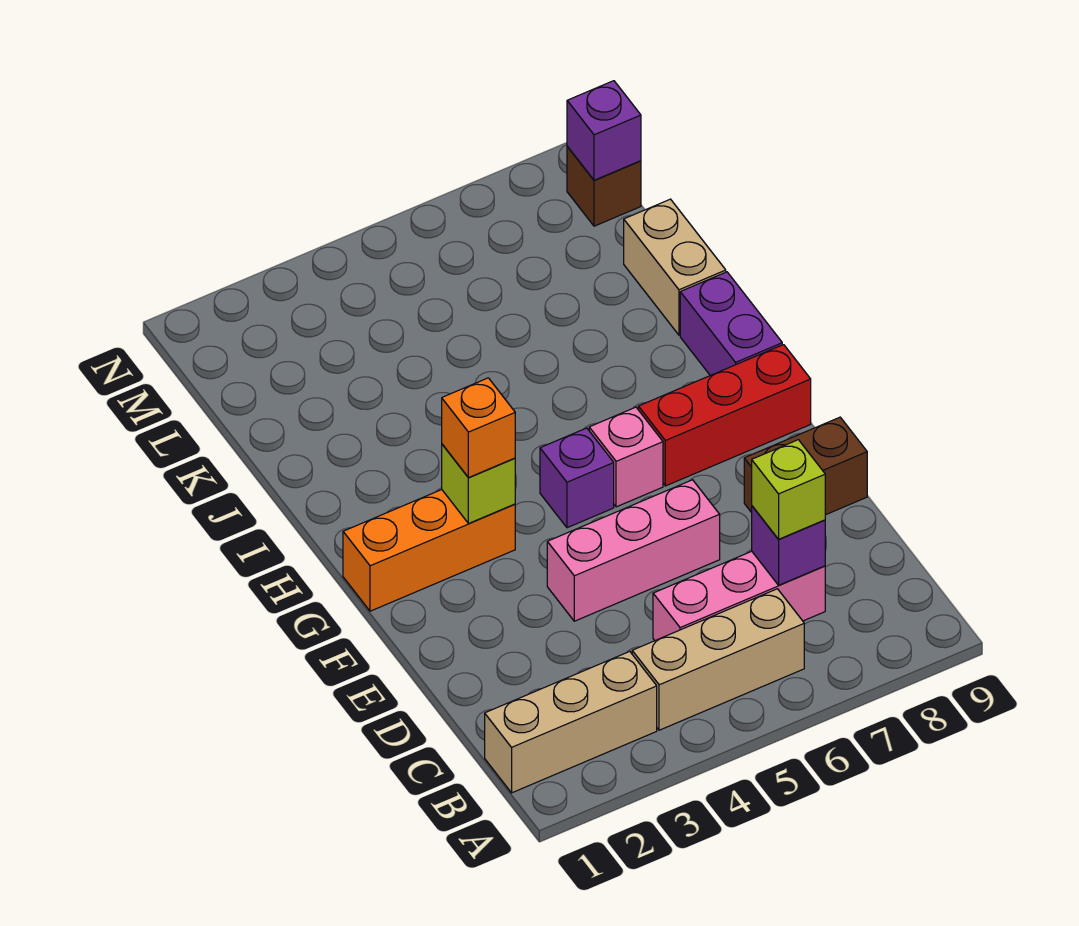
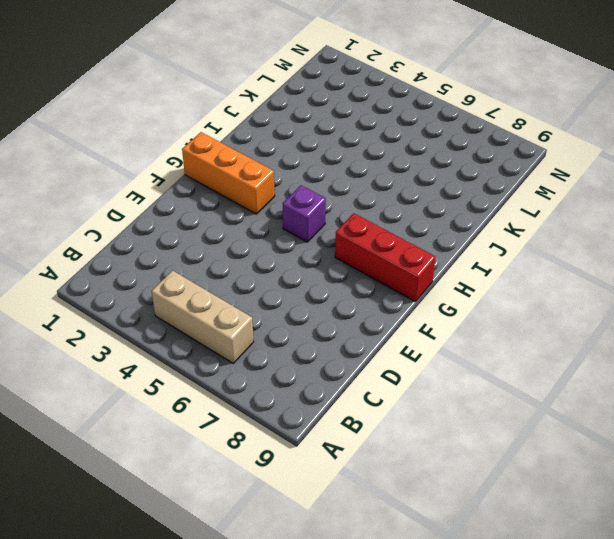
none -> tan brick B1:B3 level 1
none -> pink brick C5:C7 level 1
none -> pink brick E4:E6 level 1

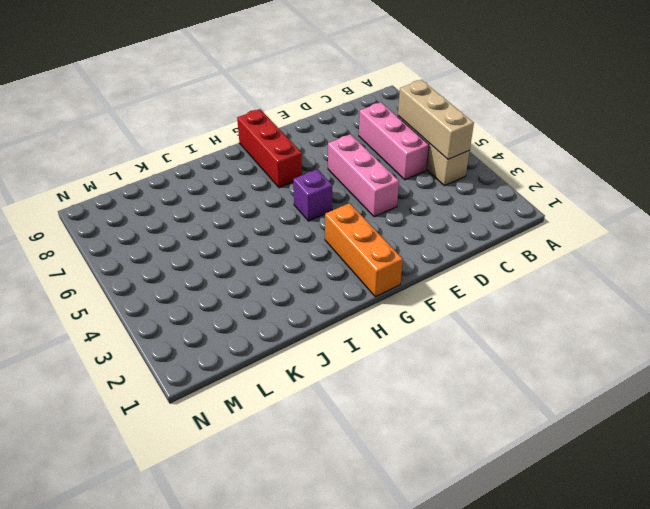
tan brick B4:B6 level 2 -> tan brick B1:B3 level 1
none -> brown brick E8:E9 level 1
none -> pink brick G6 level 1
none -> purple brick H9:I9 level 1

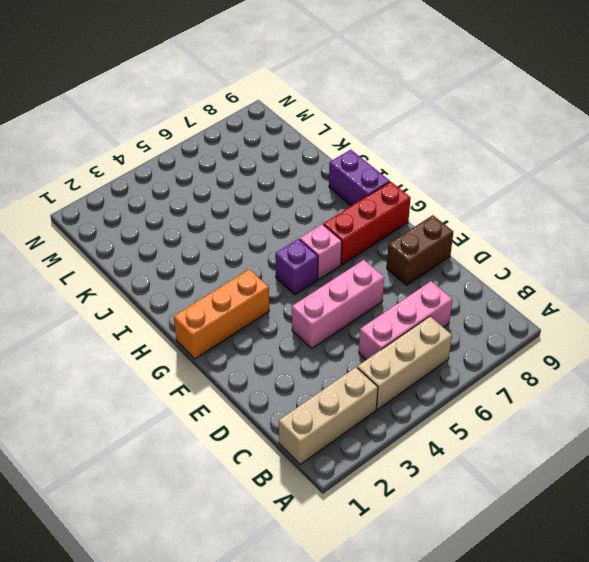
none -> tan brick J9:K9 level 1
none -> brown brick M9 level 1
none -> purple brick C7 level 2

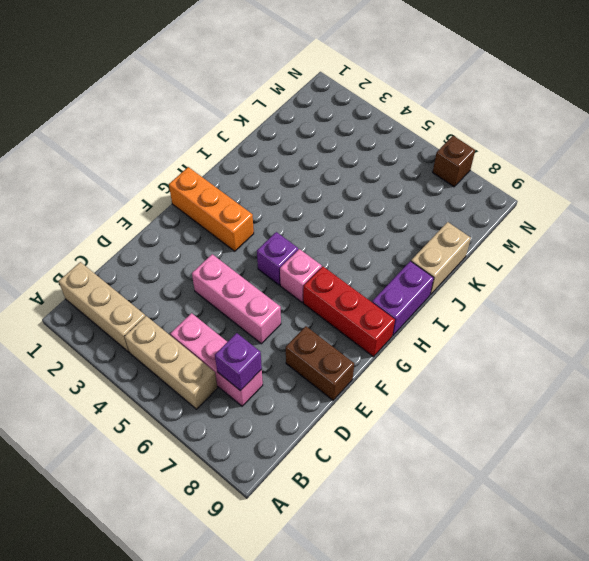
brown brick N7 level 1 -> brown brick M9 level 1
none -> lime brick G3 level 2
none -> purple brick M9 level 2
none -> lime brick C7 level 3

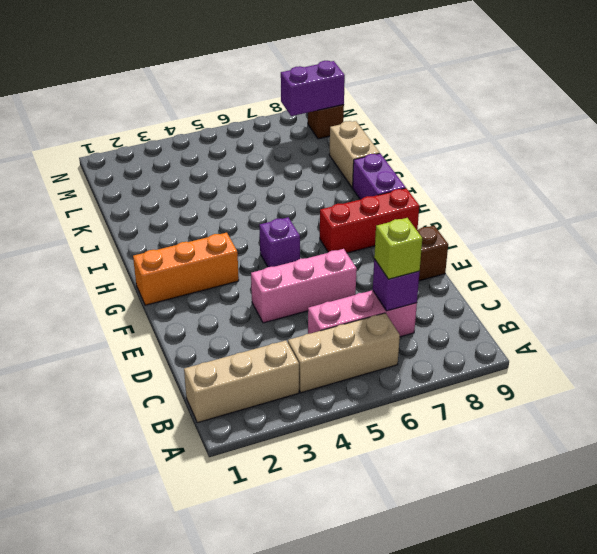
purple brick M8:M9 level 2 -> purple brick M9 level 2
none -> pink brick G6 level 1
none -> lime brick G3 level 2
none -> orange brick G3 level 3

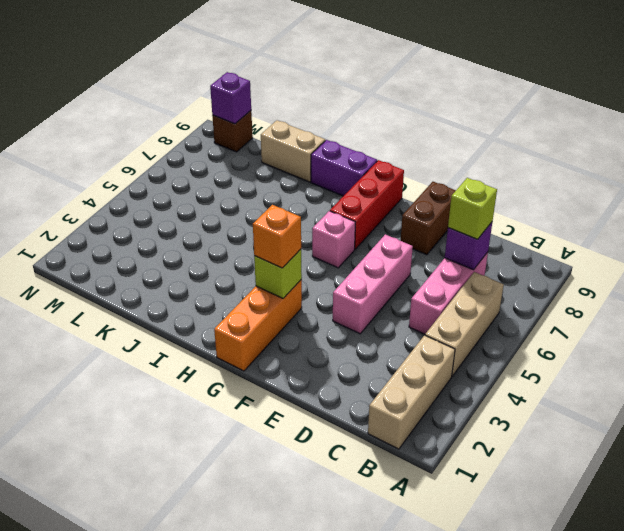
none -> purple brick G5 level 1

